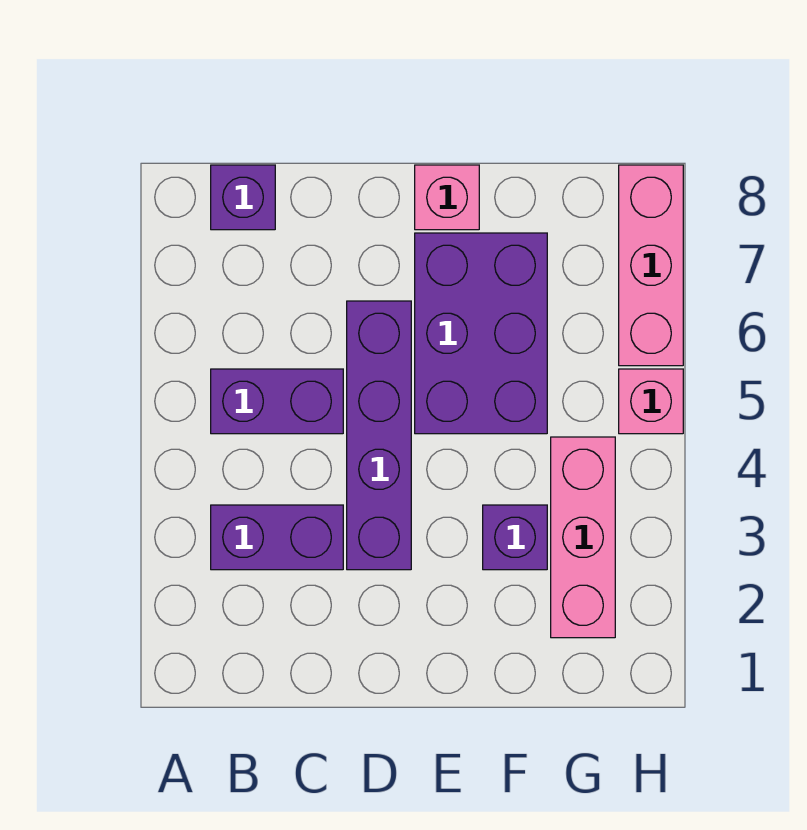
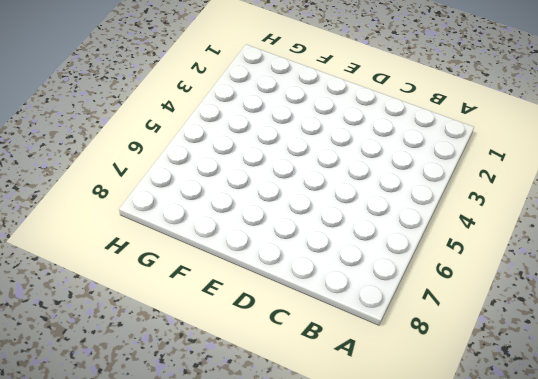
none -> purple brick B3:C3 level 1
none -> purple brick B5:C5 level 1

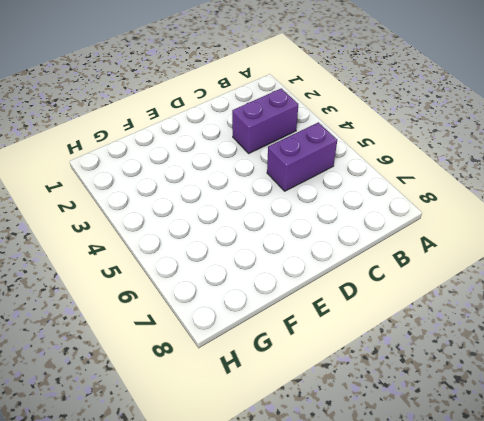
none -> purple brick B8 level 1
none -> purple brick D3:D6 level 1

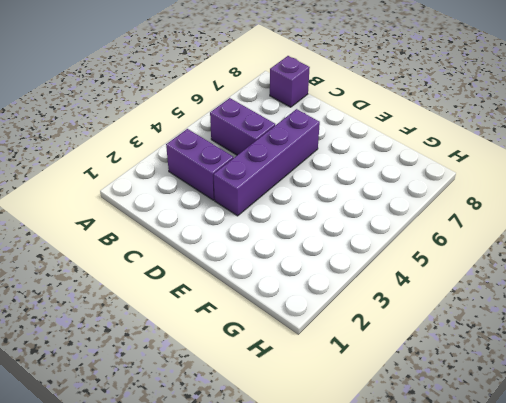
none -> purple brick E5:F7 level 1
none -> pink brick E8 level 1

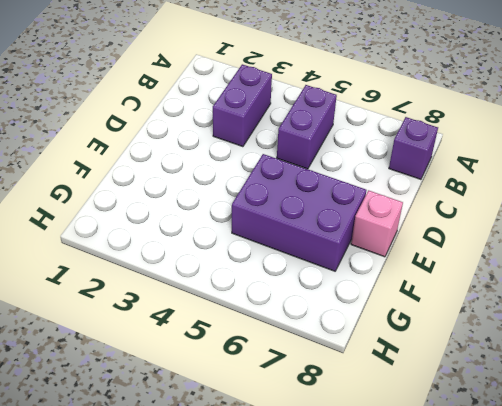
none -> purple brick D3:D6 level 1
none -> purple brick F3 level 1

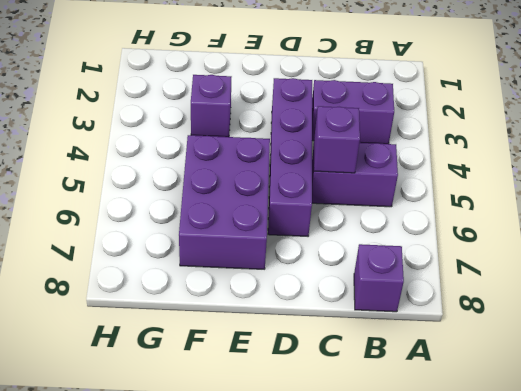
purple brick C5 level 2 -> none
none -> pink brick E8 level 1
none -> pink brick G2:G4 level 1

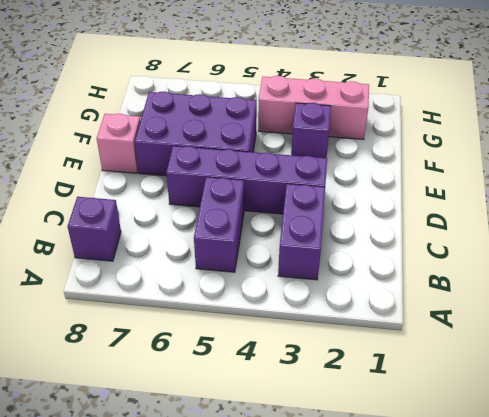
none -> pink brick H5 level 1
none -> pink brick H6:H8 level 1

